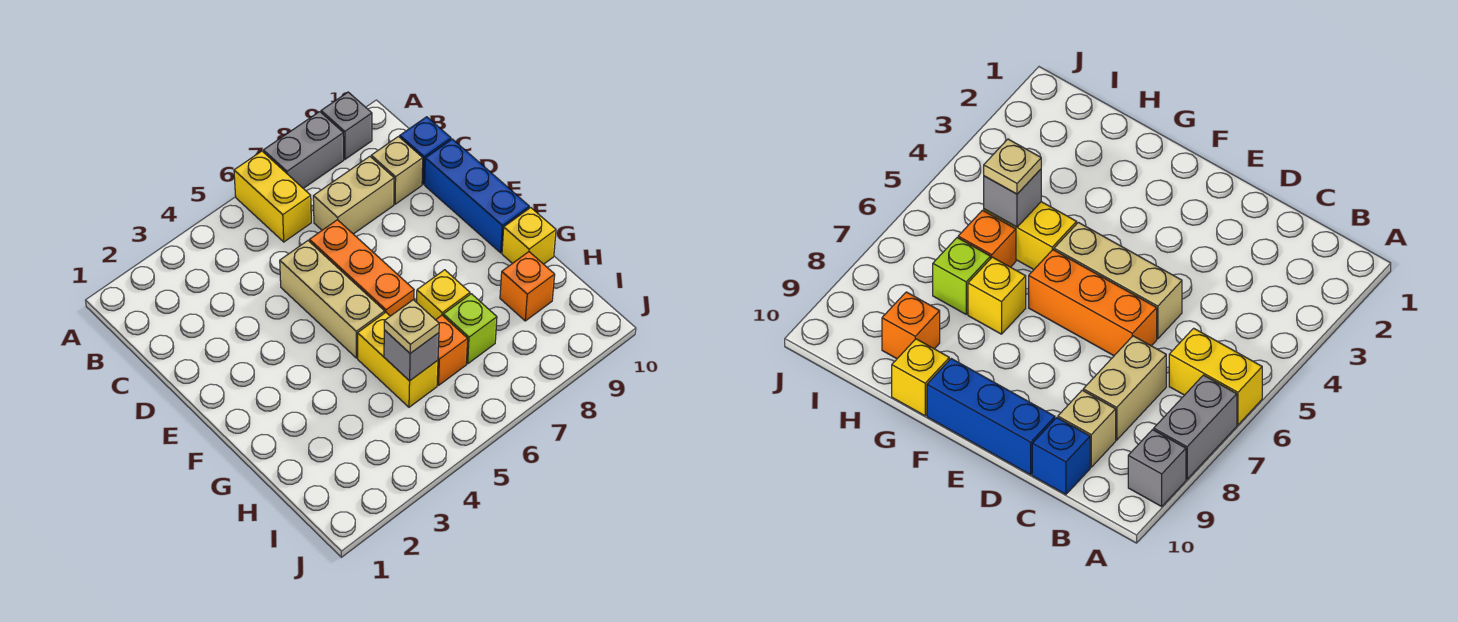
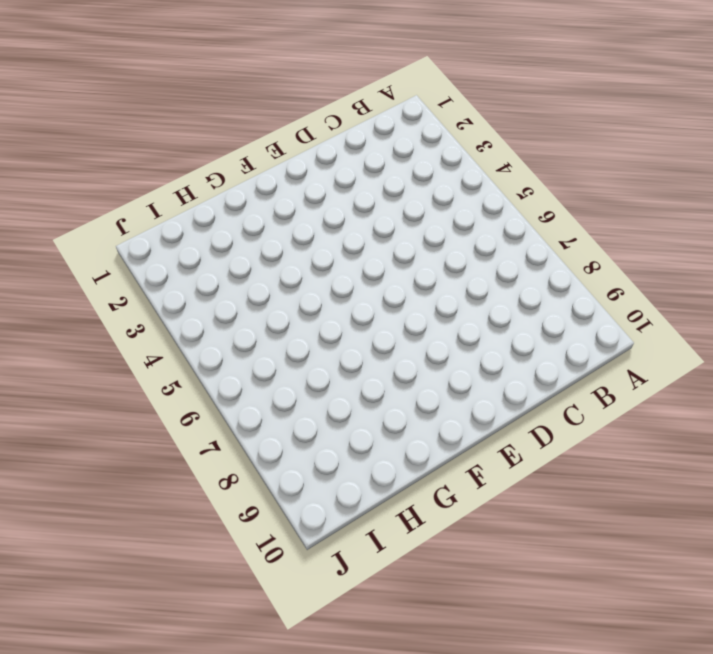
none -> yellow brick A6:B6 level 1
none -> grey brick A7:A8 level 1
none -> grey brick A9 level 1

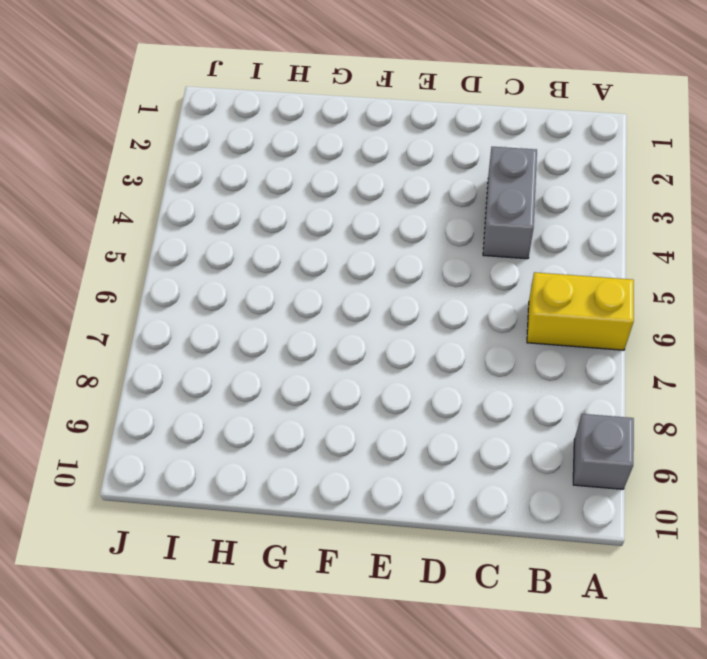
grey brick C3:C4 level 1 -> grey brick A7:A8 level 1
none -> tan brick C7:C8 level 1
none -> tan brick C9 level 1
none -> blue brick C10 level 1

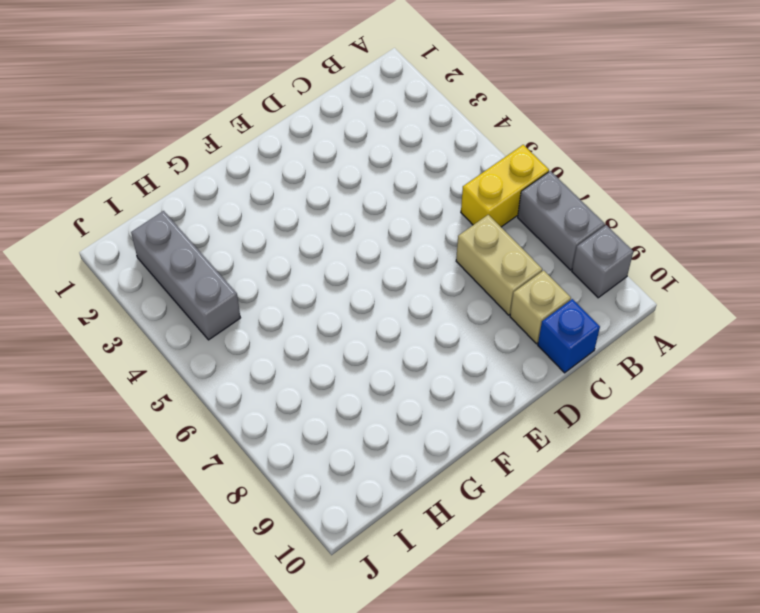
grey brick I2:I4 level 1 -> none
none -> tan brick D5:F5 level 1
none -> orange brick D6:F6 level 1
none -> blue brick D10:F10 level 1

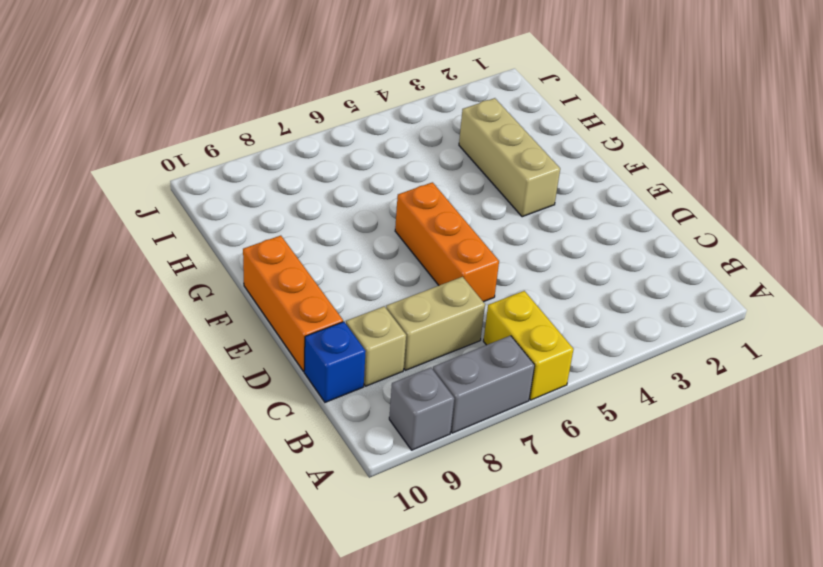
orange brick D10:F10 level 1 -> blue brick D10:F10 level 1
tan brick F3:H3 level 1 -> tan brick D5:F5 level 1
none -> yellow brick G5:H5 level 1
none -> yellow brick G7 level 1
none -> yellow brick G10 level 1

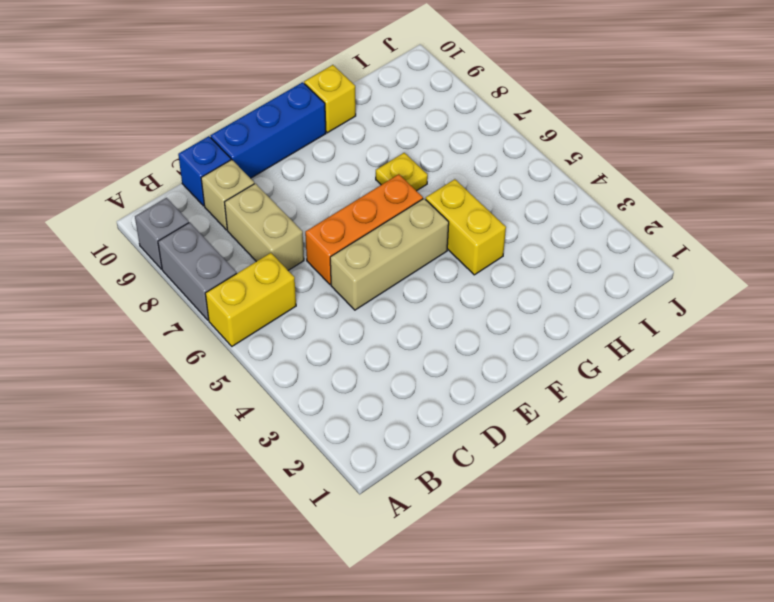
yellow brick G4:G5 level 1 -> yellow brick G5:H5 level 1
yellow plate G7 level 1 -> yellow brick G7 level 1
none -> orange brick H6 level 1
none -> lime brick H7 level 1
none -> orange brick H9 level 1

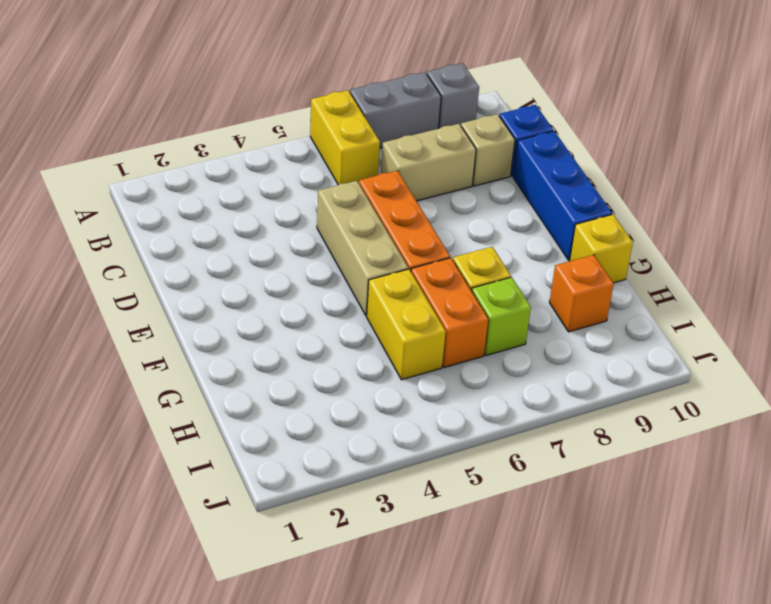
orange brick G6:H6 level 1 -> orange brick H6 level 1
none -> grey brick H5 level 2
none -> tan plate H5 level 3

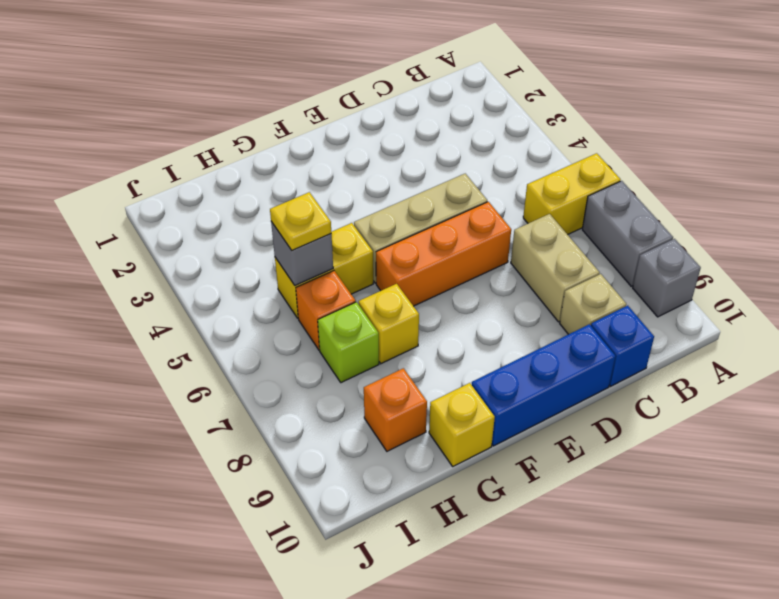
yellow plate H5 level 3 -> tan plate H5 level 3

